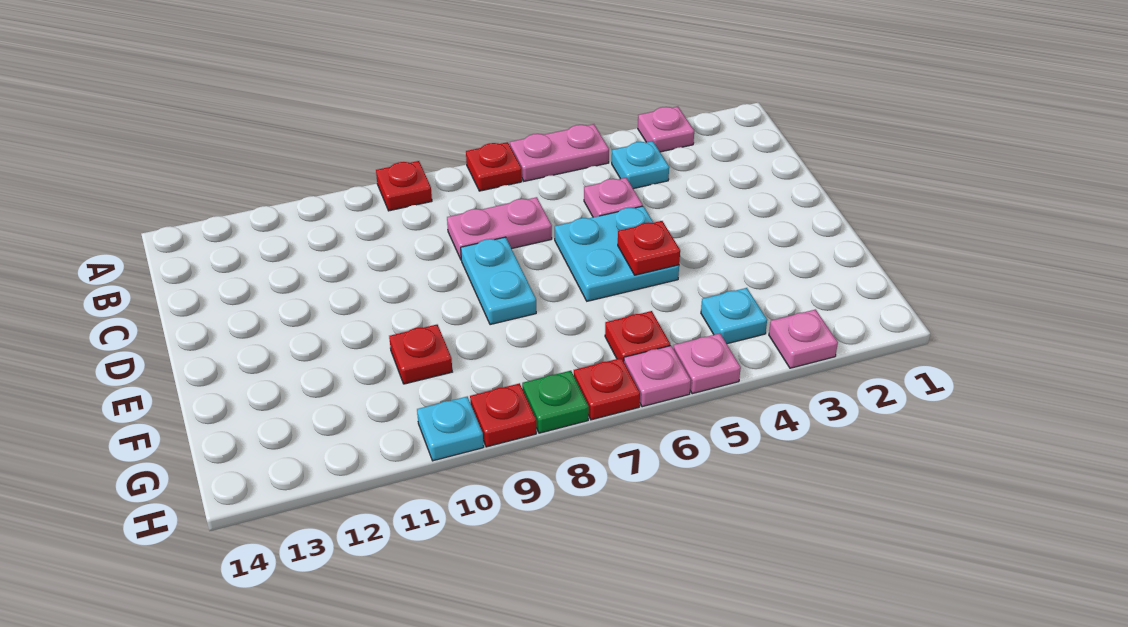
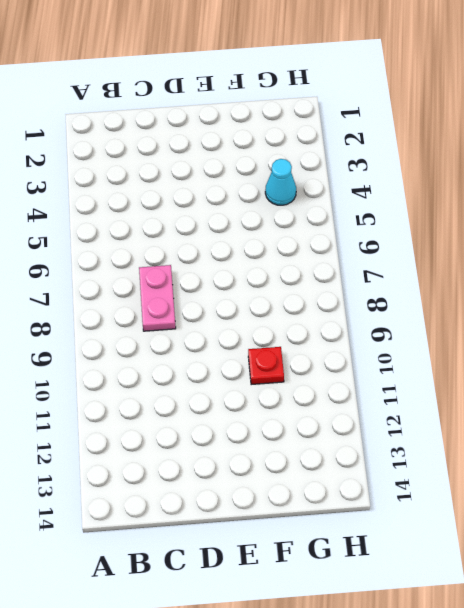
cyan cone G4 level 1 -> cyan plate G4 level 1
none -> pink plate A3 level 1
none -> pink plate A5:A6 level 1
none -> red plate A7 level 1

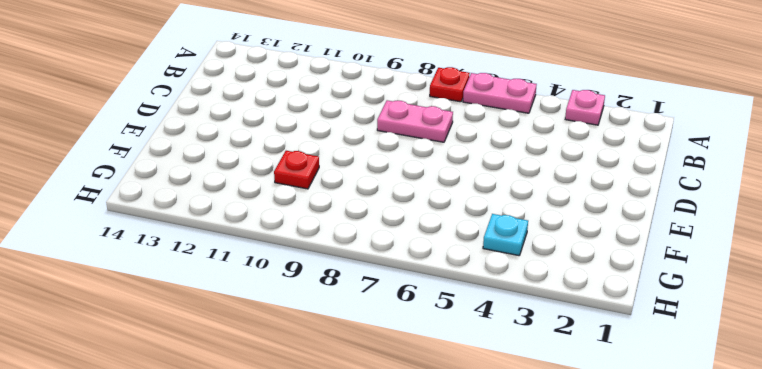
none -> red plate A9 level 1
none -> cyan plate B4 level 1
none -> pink plate C5 level 1

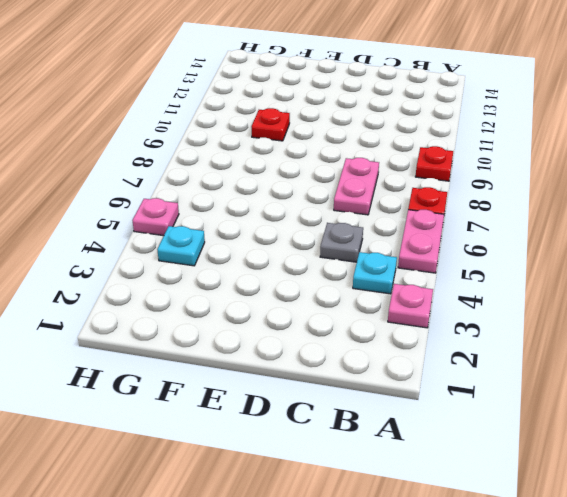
grey plate C5 level 1 -> pink plate C5 level 1
none -> cyan plate D5:E6 level 1
none -> cyan plate D8:E8 level 1
none -> red plate G6 level 1

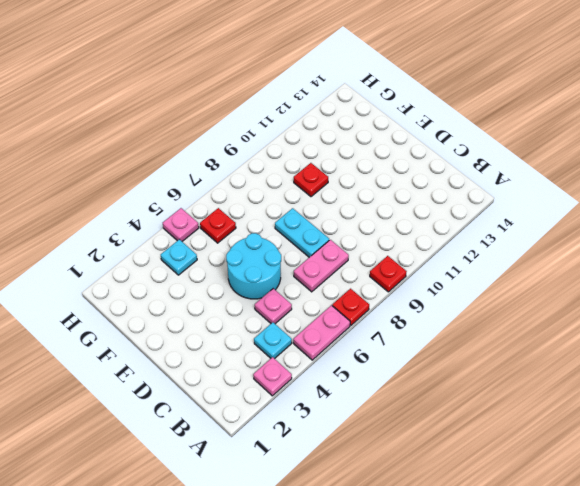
cyan round brick D5:E6 level 1 -> cyan plate D5:E6 level 1
none -> pink plate H3 level 1
none -> pink plate H6 level 1
none -> red plate H7 level 1

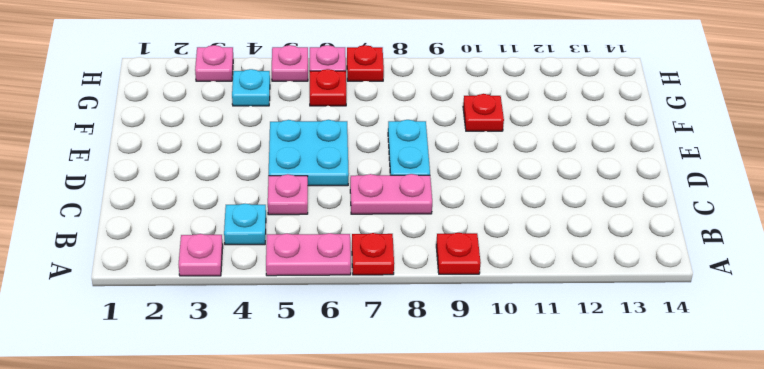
none -> green plate H8 level 1
none -> red plate H9 level 1
none -> cyan plate H10 level 1

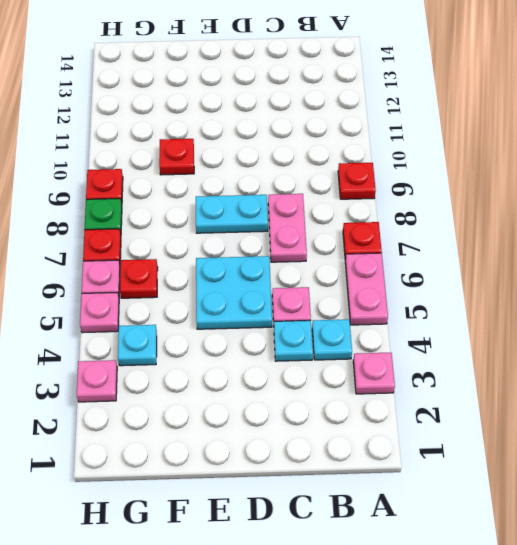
cyan plate C4 level 1 -> cyan plate H10 level 1
none -> red plate E5 level 2

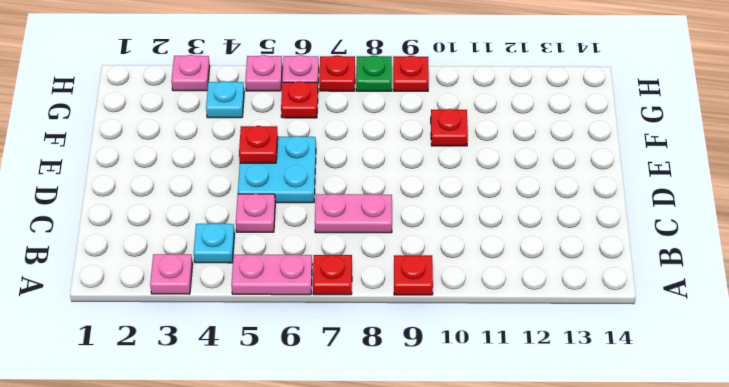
none -> cyan plate D8:E8 level 1
none -> cyan plate H10 level 1

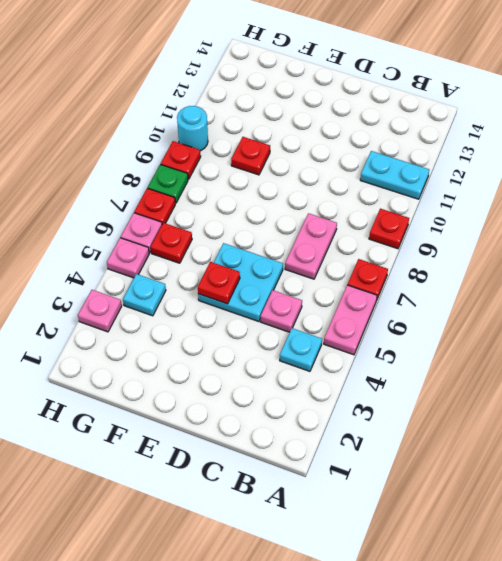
cyan plate A11:B11 level 1 -> cyan plate D8:E8 level 1
cyan round brick H10 level 1 -> cyan plate H10 level 1
none -> pink plate A3 level 1

